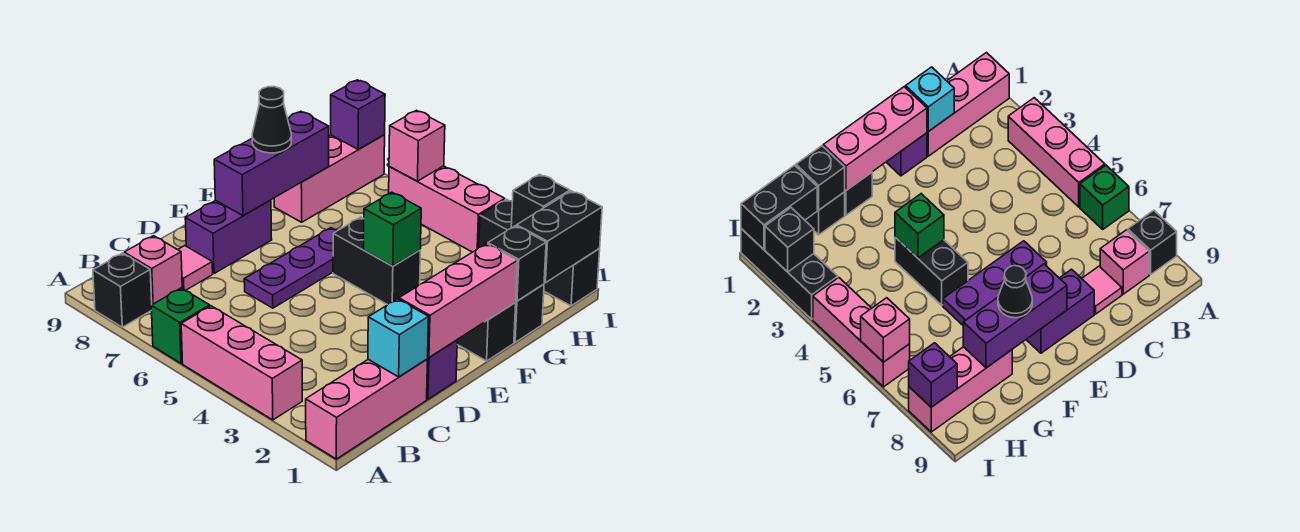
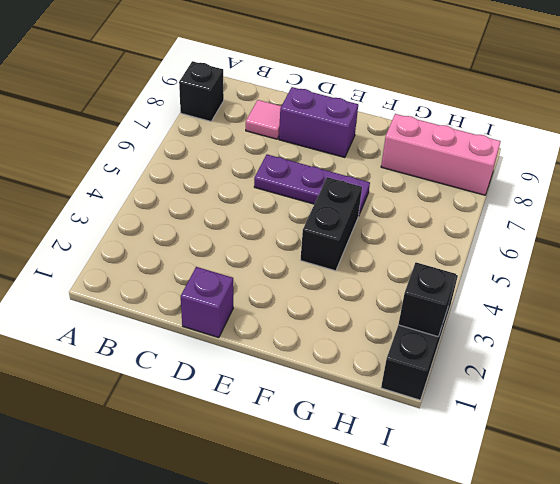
none -> pink brick A1:C1 level 1
none -> pink brick A3:A5 level 1
none -> green brick A6 level 1

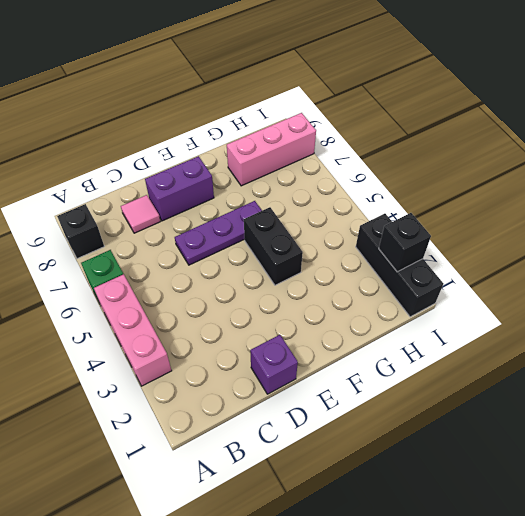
none -> pink brick A1:C1 level 1
none -> pink brick B8 level 1
none -> black brick F1 level 1

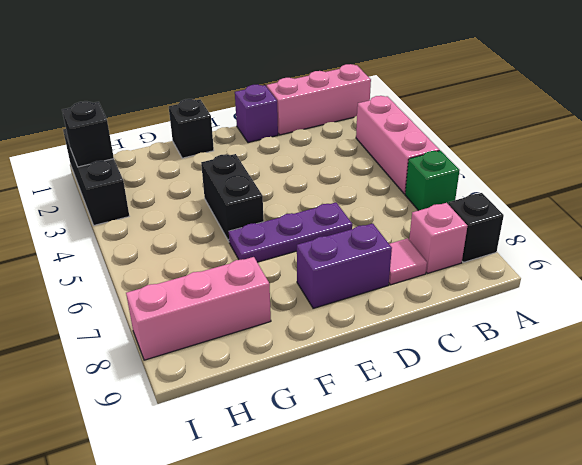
none -> black brick G1 level 1
none -> pink brick I4:I6 level 1
none -> cyan brick C1 level 2

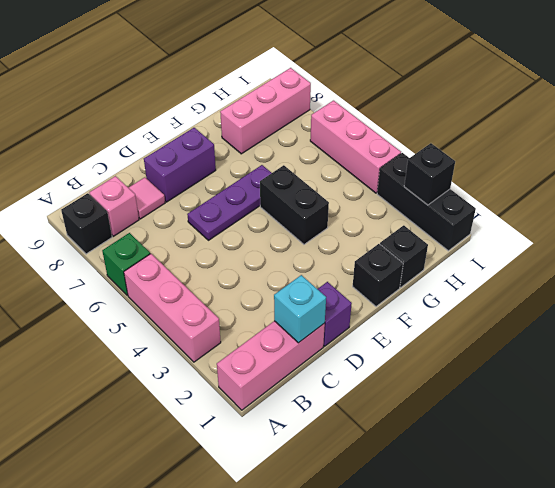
none -> pink brick D1:F1 level 2
none -> purple brick E8:G8 level 2
none -> green brick F4 level 2

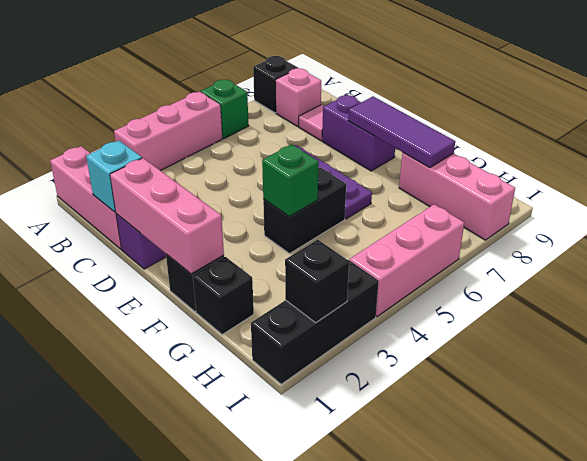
purple tile E8:G8 level 2 -> purple brick E8:G8 level 2
none -> black brick G1 level 2
none -> black brick H1:I1 level 2
none -> pink brick I6 level 2

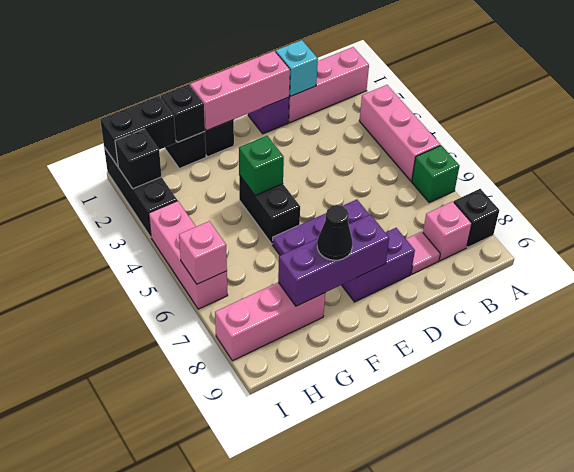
none -> purple brick I8 level 2

